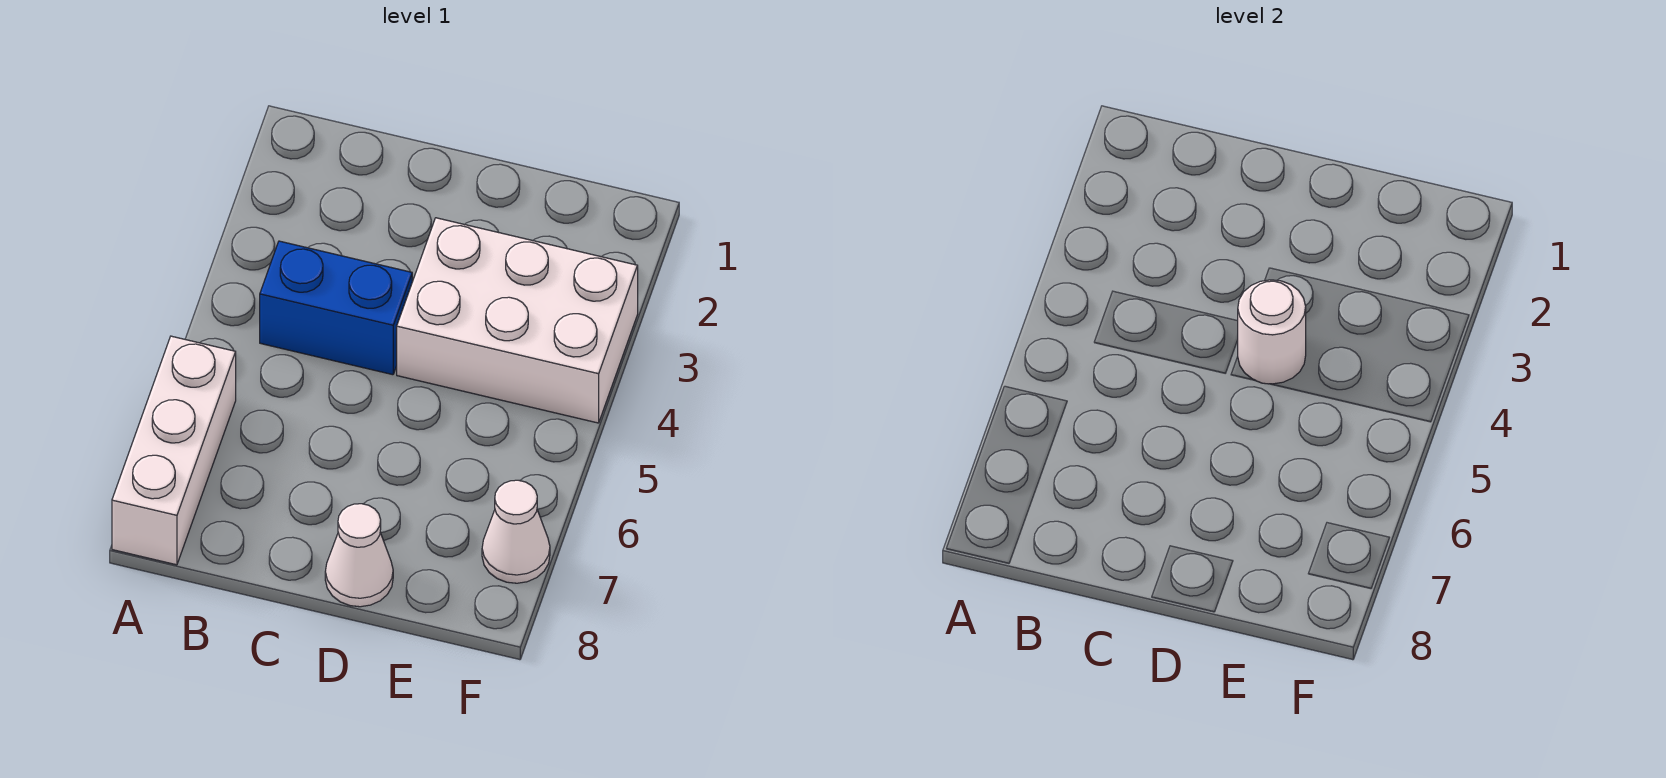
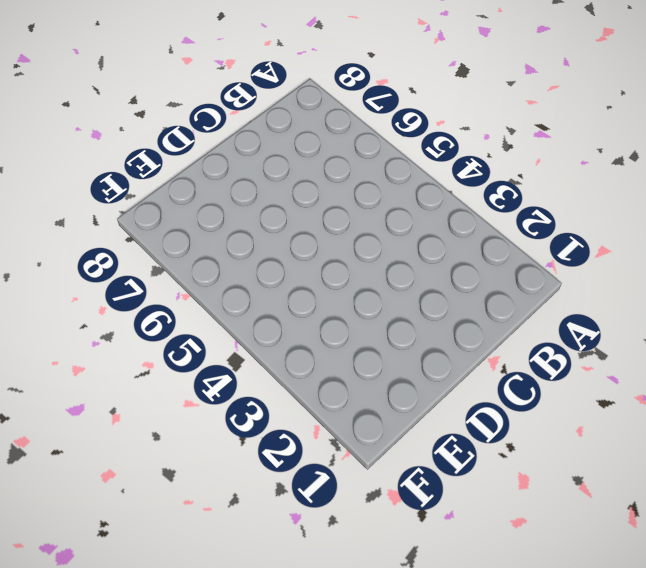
none -> white brick A6:A8 level 1
none -> blue brick B4:C4 level 1

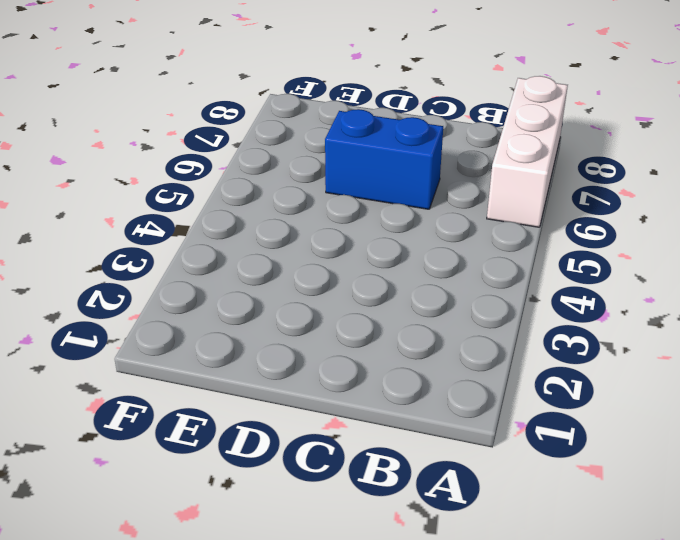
blue brick C6:D6 level 1 -> blue brick B4:C4 level 1
none -> white brick D3:F4 level 1
none -> white cone D8 level 1

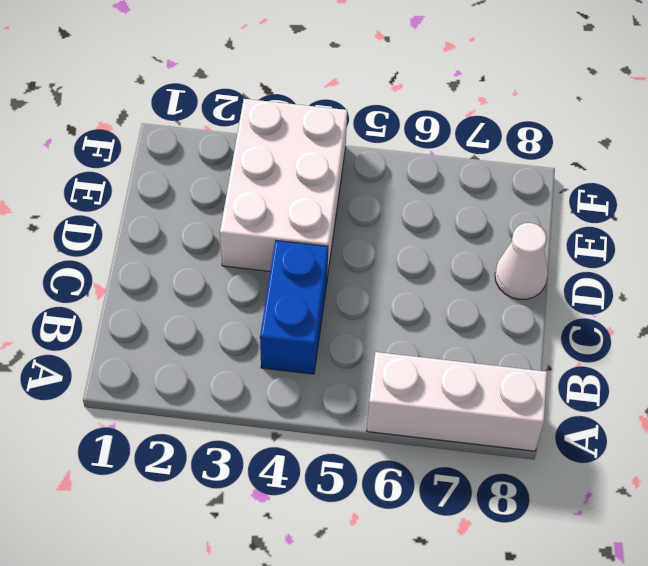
none -> white cone F7 level 1
none -> white round brick D4 level 2

